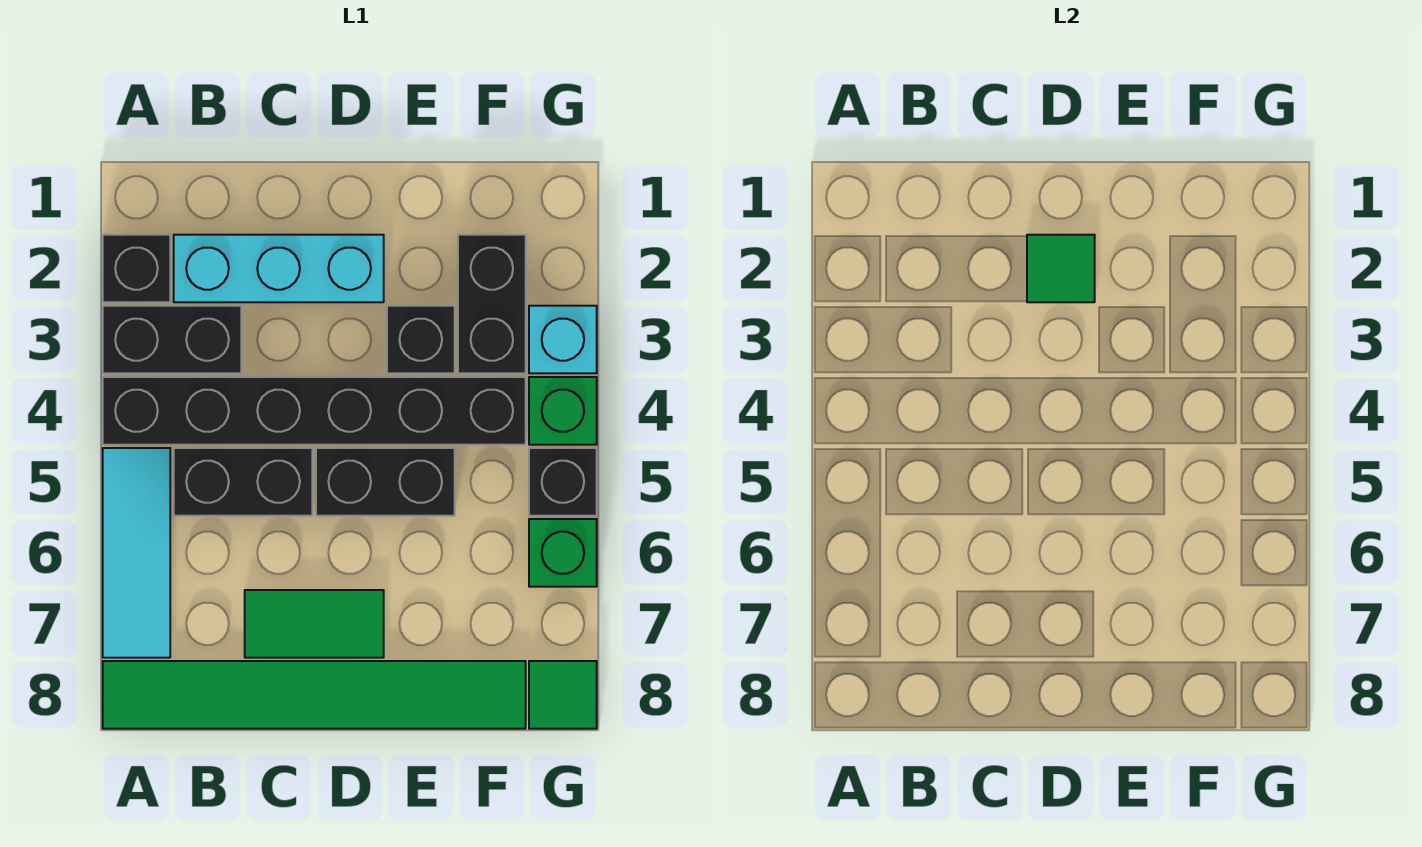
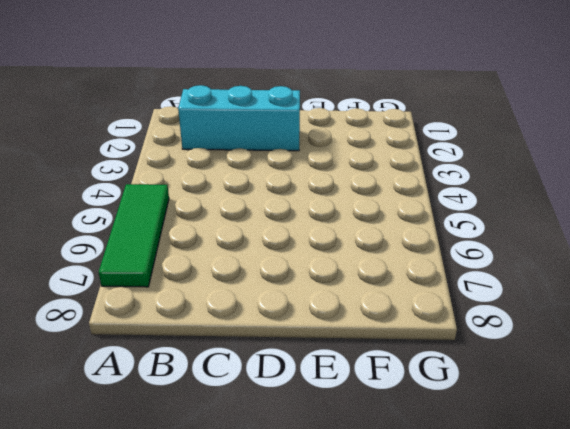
green tile A5:A7 level 1 -> cyan tile A5:A7 level 1
none -> black brick A2 level 1
none -> black brick A3:B3 level 1
none -> black brick A4:F4 level 1

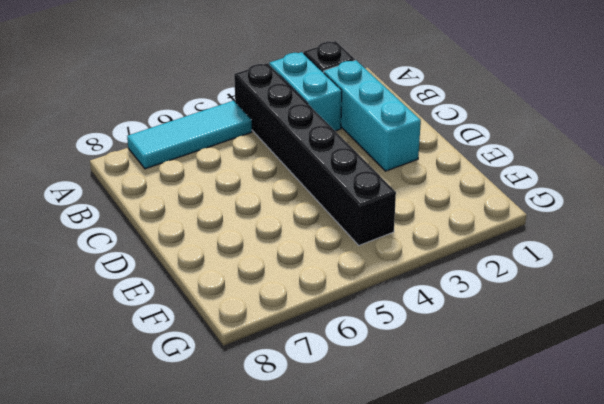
cyan brick A3:B3 level 1 -> black brick A3:B3 level 1
none -> green tile A8:F8 level 1
none -> black brick B5:C5 level 1
none -> green tile C7:D7 level 1

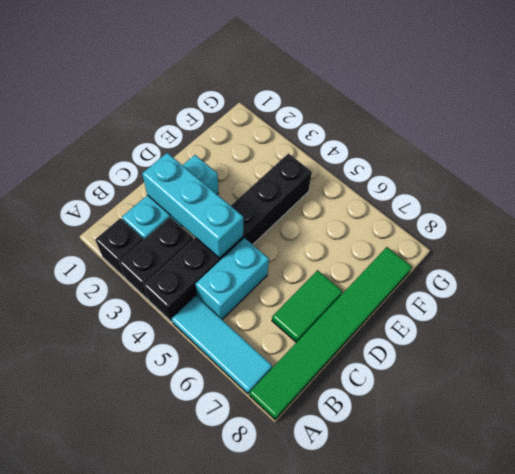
cyan brick B5:C5 level 1 -> black brick B5:C5 level 1
cyan brick C2:C4 level 2 -> none
none -> black brick D5:E5 level 1
none -> black brick E3 level 1
none -> black brick F2:F3 level 1

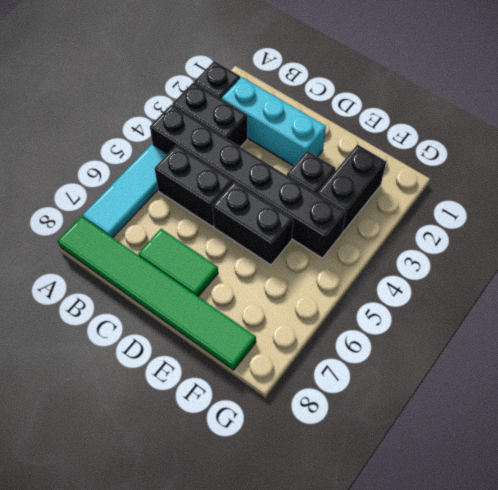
none -> cyan brick G3 level 1
none -> green brick G4 level 1
none -> black brick G5 level 1

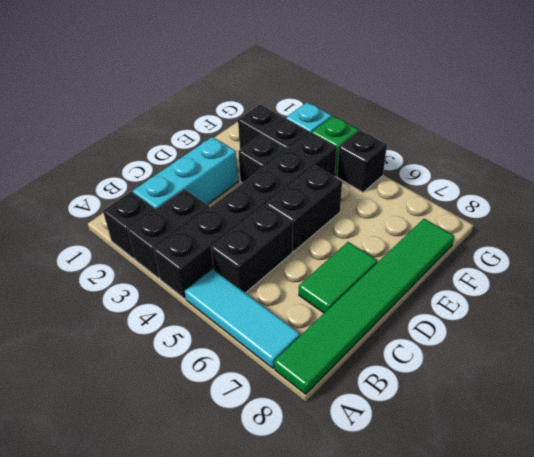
none -> green brick G6 level 1
none -> green tile G8 level 1
none -> green tile D2 level 2

